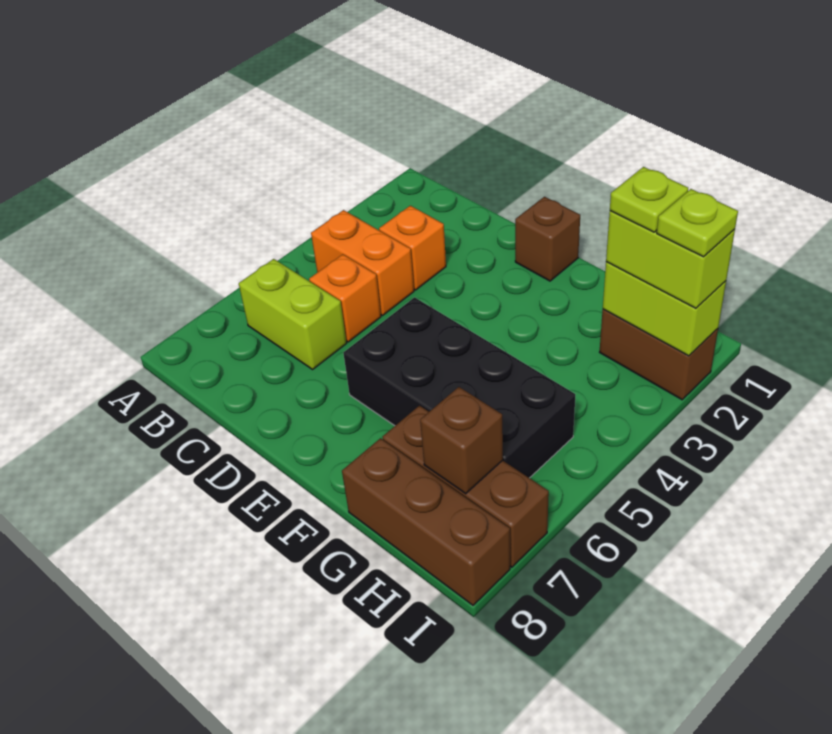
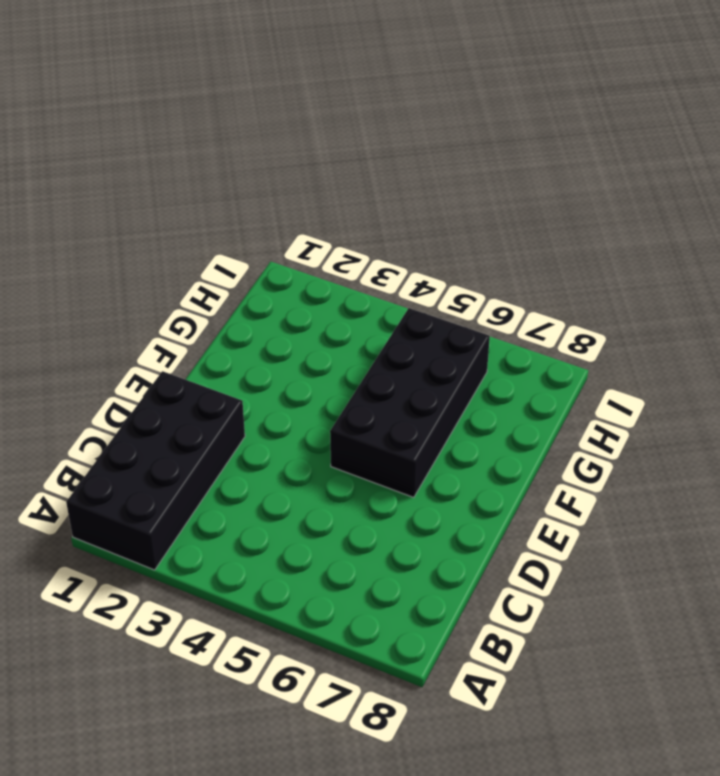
black brick A1:D2 level 1 -> none
none -> orange brick B4:C4 level 1
none -> lime brick B6:C6 level 1
none -> orange brick C3 level 1

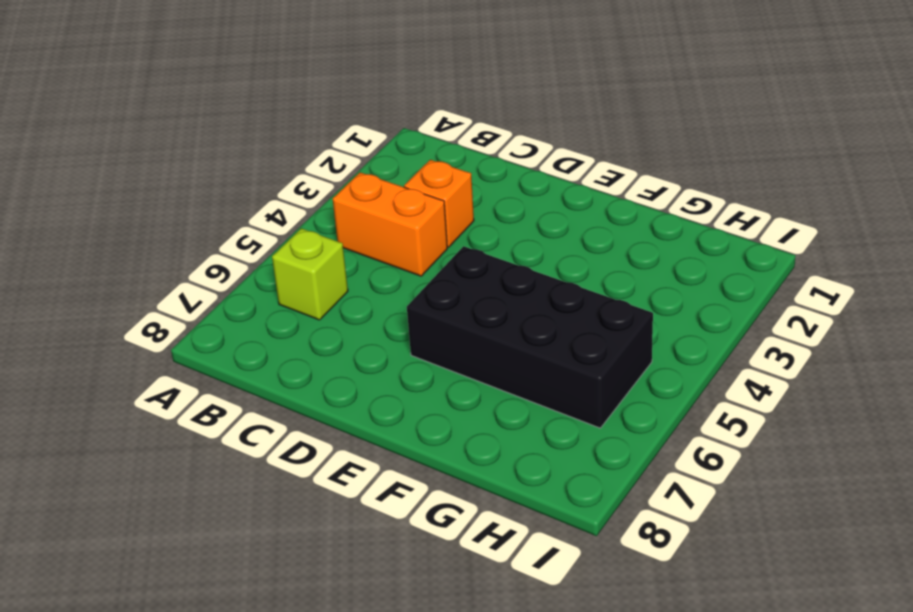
lime brick B6 level 1 -> lime brick B6:C6 level 1
none -> orange brick C5 level 1
none -> brown brick E1 level 1
none -> brown brick G7:I7 level 1

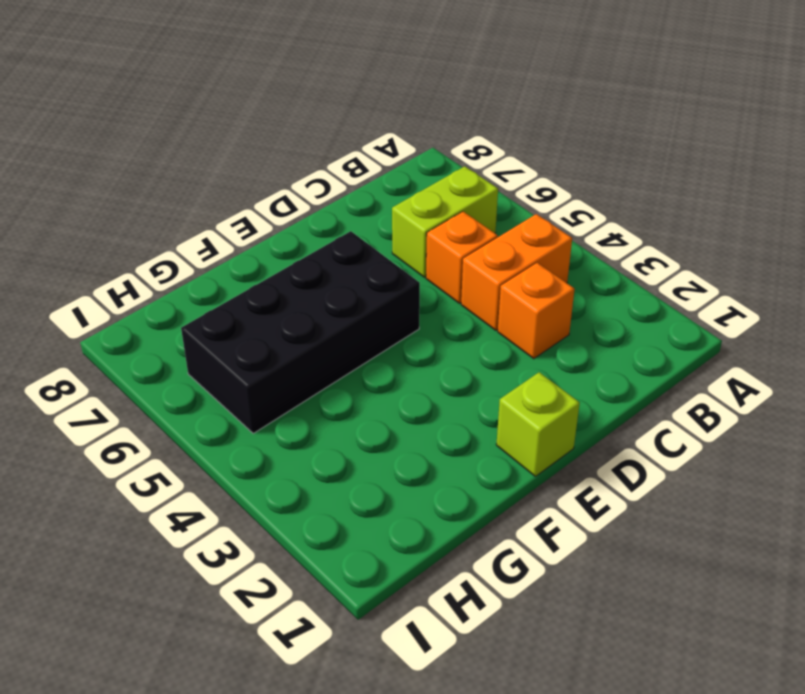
lime brick E1 level 1 -> brown brick E1 level 1
none -> brown brick G7:I7 level 1
none -> brown brick G8:I8 level 1
none -> brown brick H2:I2 level 1

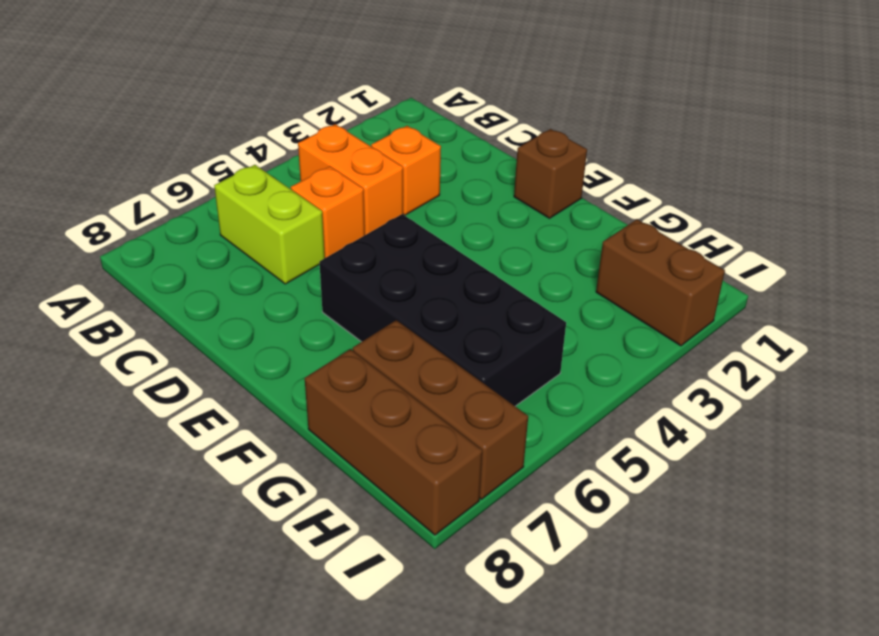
none -> lime brick H2:I2 level 2
none -> brown brick H7 level 2
none -> lime brick H2:I2 level 3

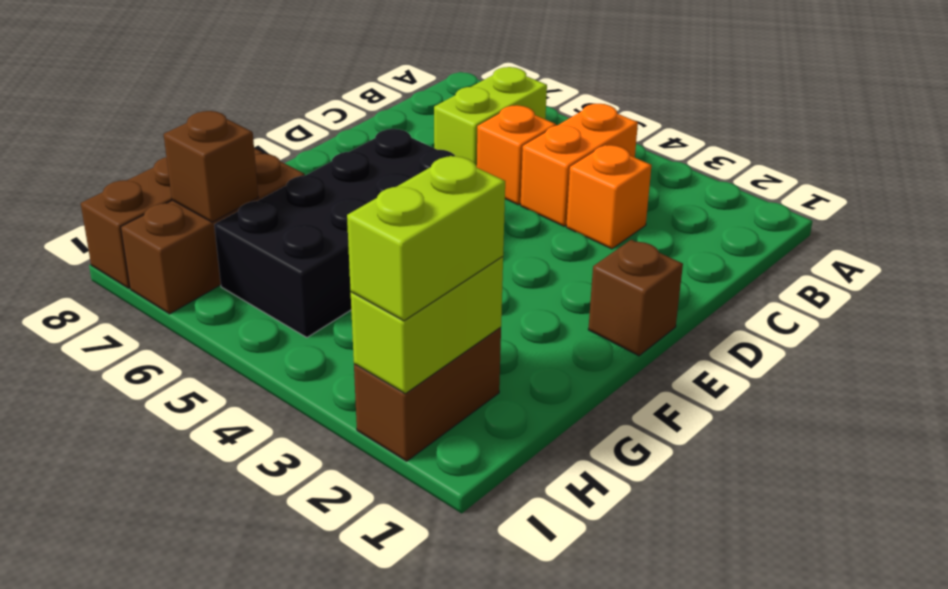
none -> lime plate H2 level 4
none -> lime plate I2 level 4

